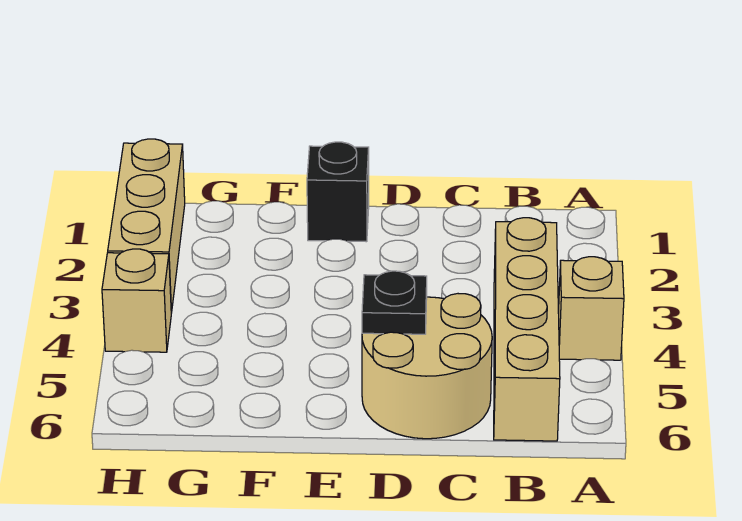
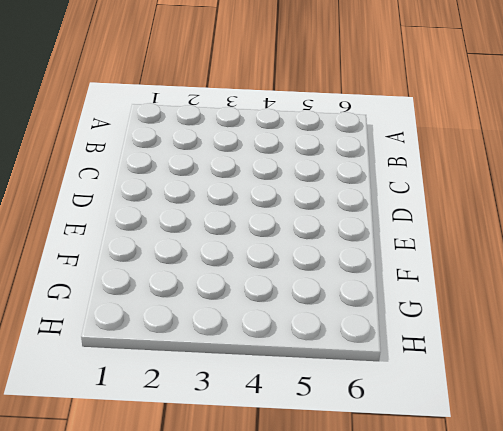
none -> tan brick A4 level 1
none -> tan brick B3:B6 level 1

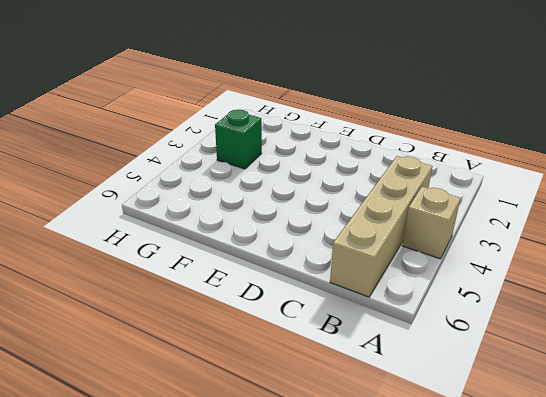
green brick G3 level 1 -> none
none -> tan round brick C5:D6 level 1
none -> black brick E1 level 1

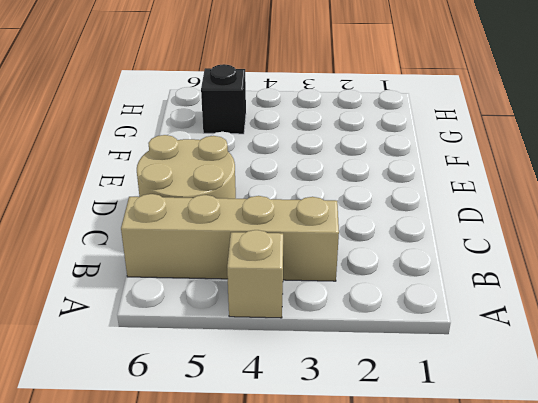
black brick G5 level 1 -> black brick E1 level 1
none -> tan brick H1:H3 level 1
none -> tan brick H4 level 1

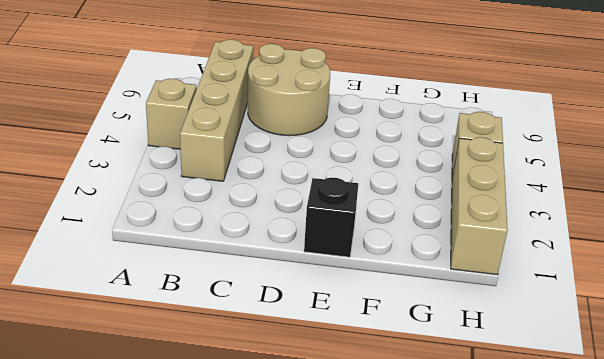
none -> black plate D5 level 2

